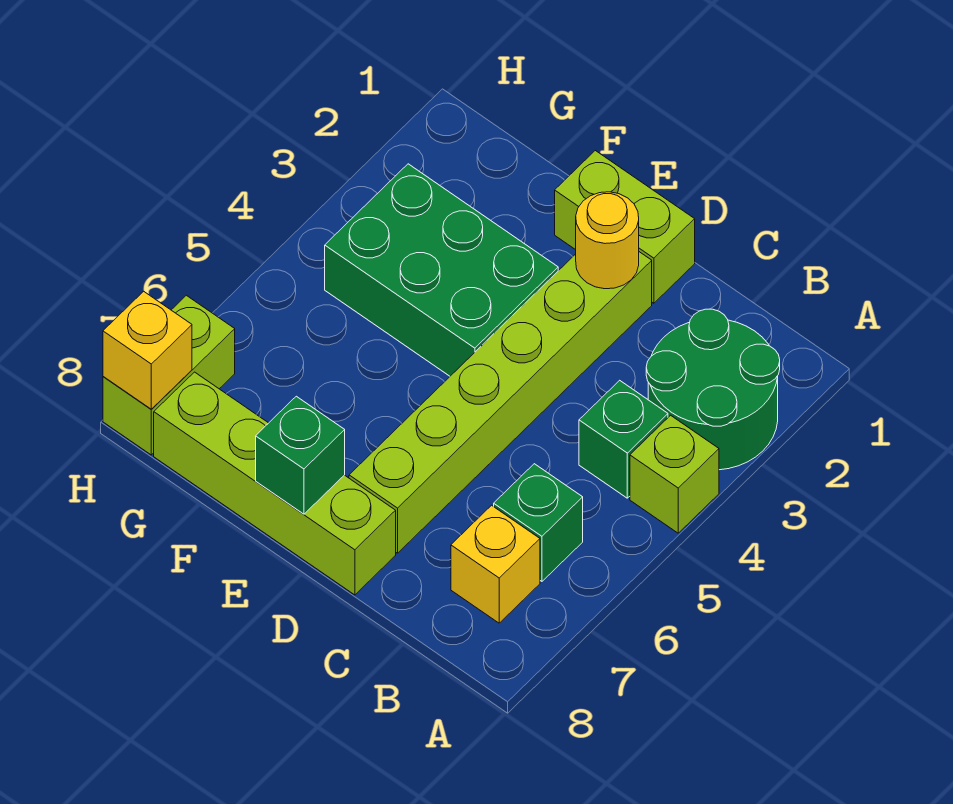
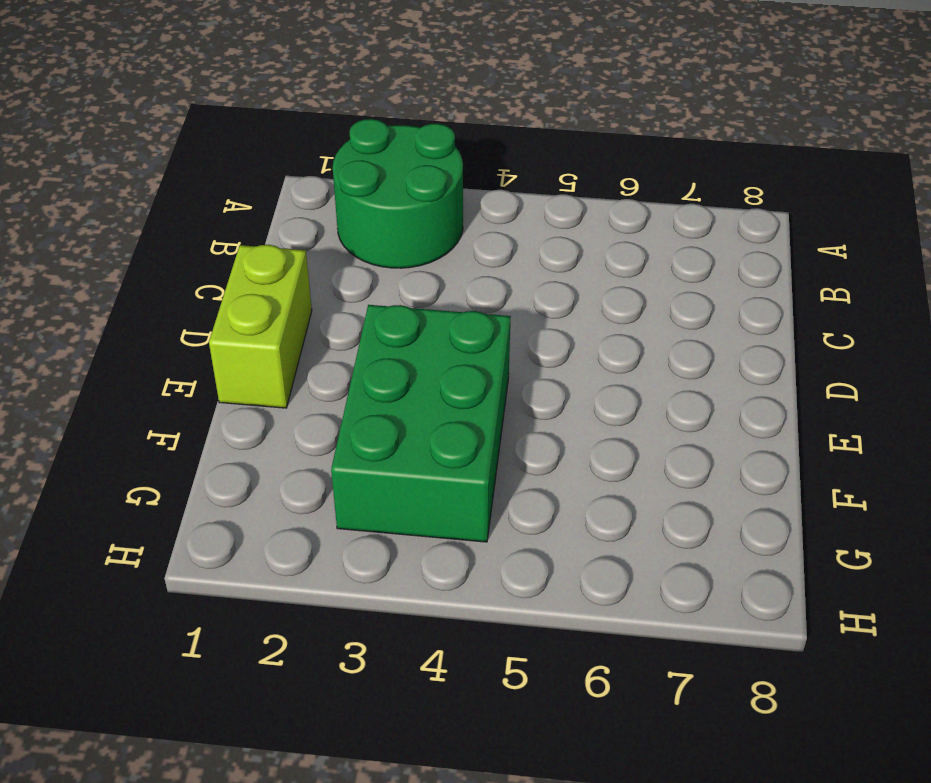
none -> lime brick A4 level 1
none -> green brick B4 level 1
none -> green brick B6 level 1

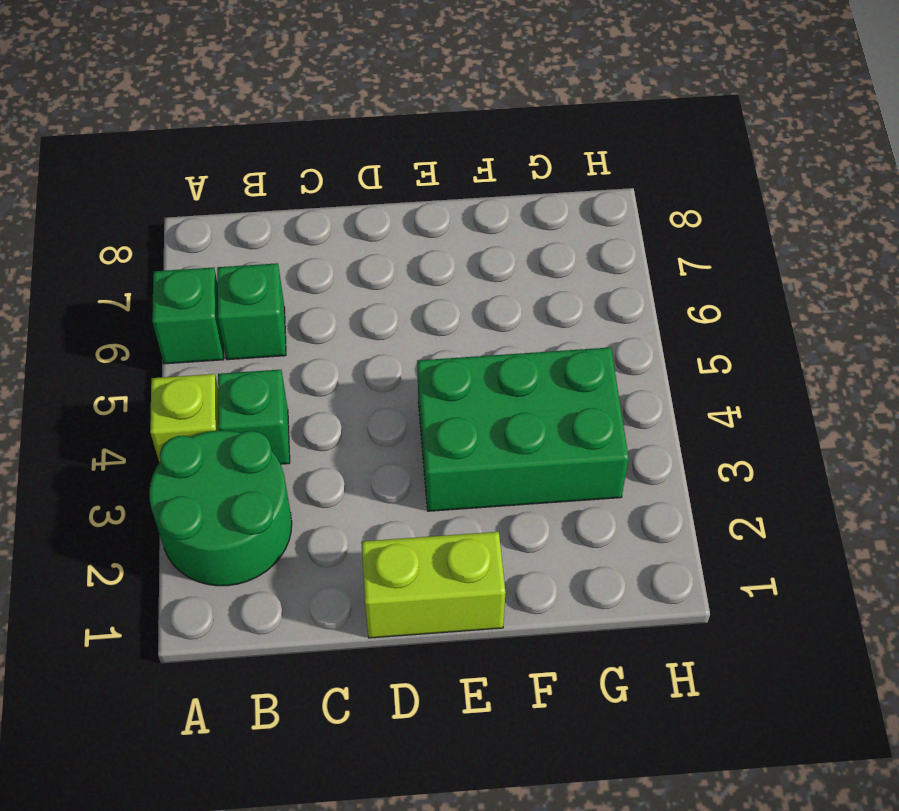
green brick A6 level 1 -> green brick E8 level 2
none -> yellow brick B7 level 1
none -> lime brick D2:D7 level 1
none -> lime brick D8:G8 level 1

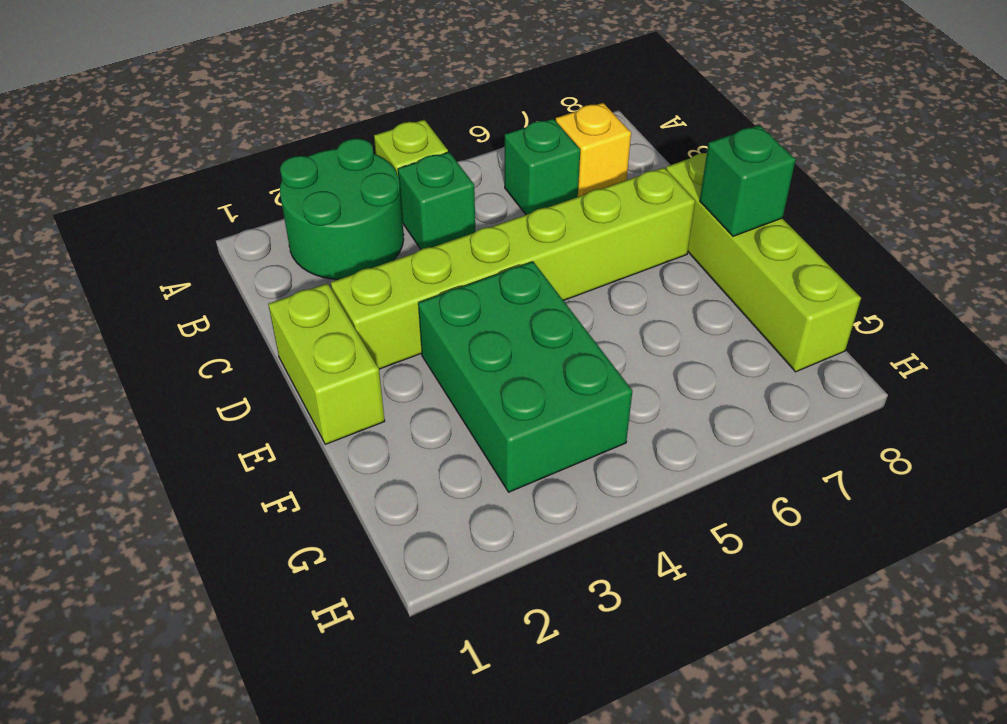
none -> lime brick H7:H8 level 1
none -> yellow round brick D2 level 2
none -> yellow brick H8 level 2

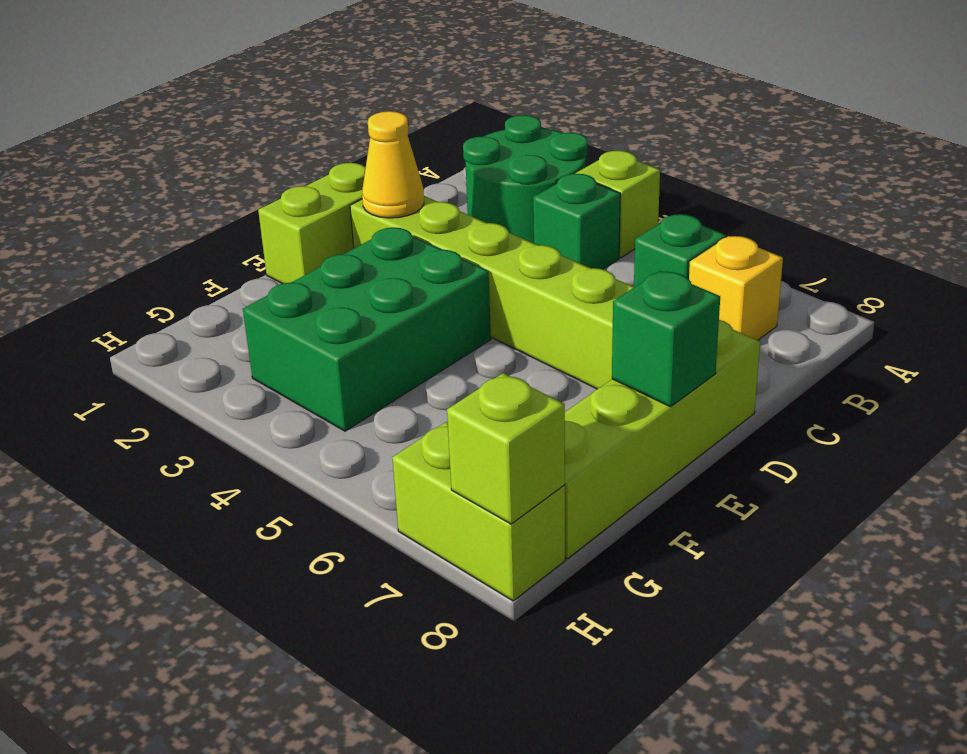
yellow cone D2 level 2 -> yellow round brick D2 level 2
lime brick H8 level 2 -> yellow brick H8 level 2

